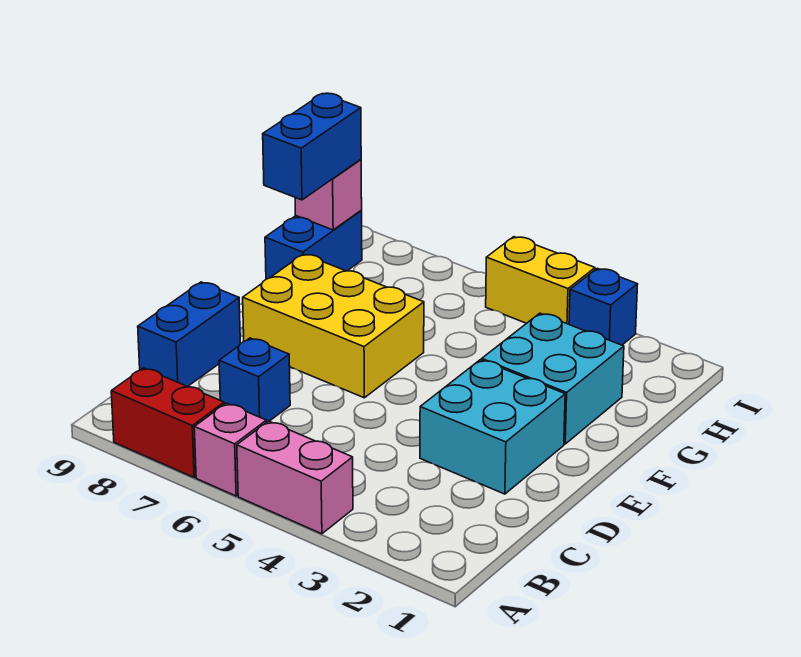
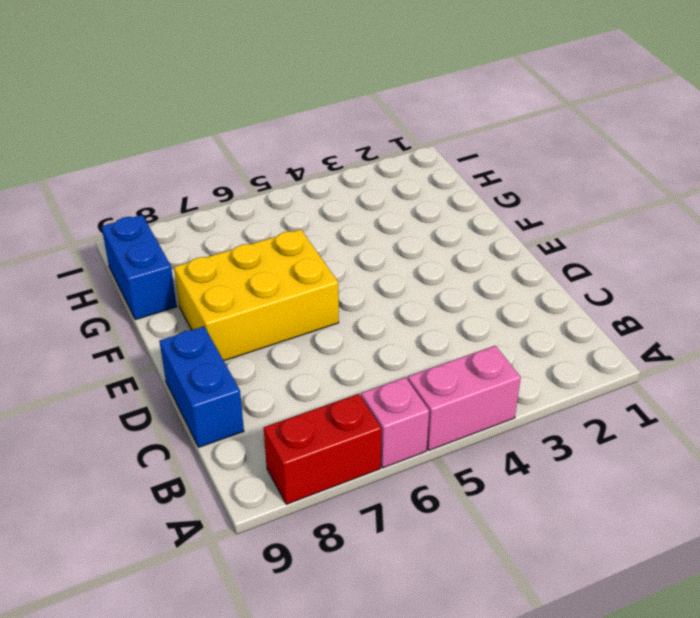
none -> blue brick C7 level 1
none -> cyan brick D2:E3 level 1
none -> cyan brick F2:G3 level 1

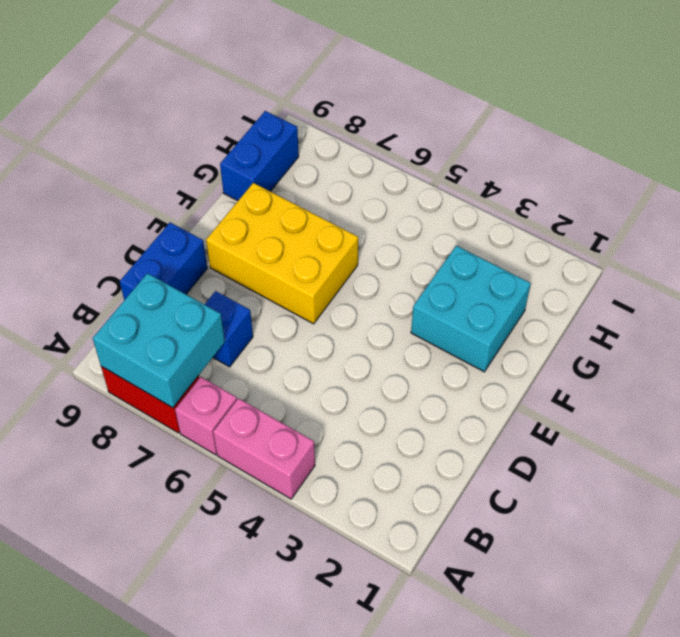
cyan brick A7:B8 level 2 -> cyan brick D2:E3 level 1
none -> blue brick I3 level 1
none -> yellow brick I4:I5 level 1
none -> pink brick H9 level 2

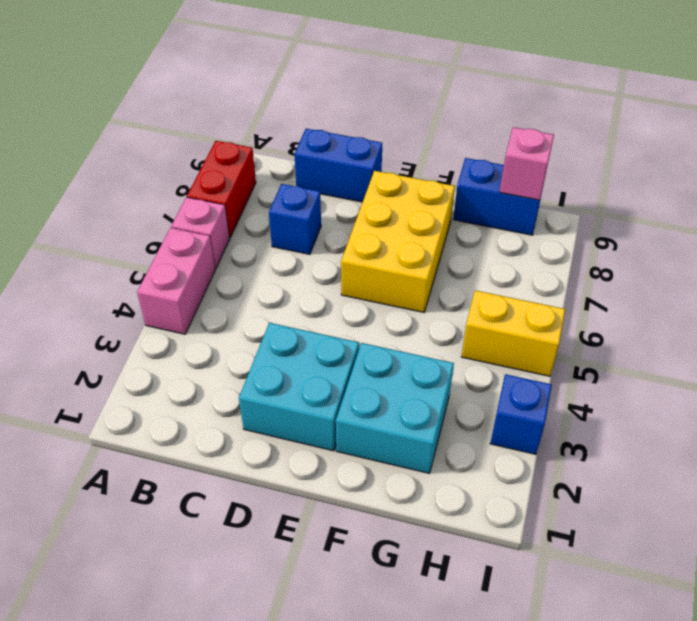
yellow brick H5:I5 level 1 -> yellow brick I4:I5 level 1
none -> blue brick G9:H9 level 3

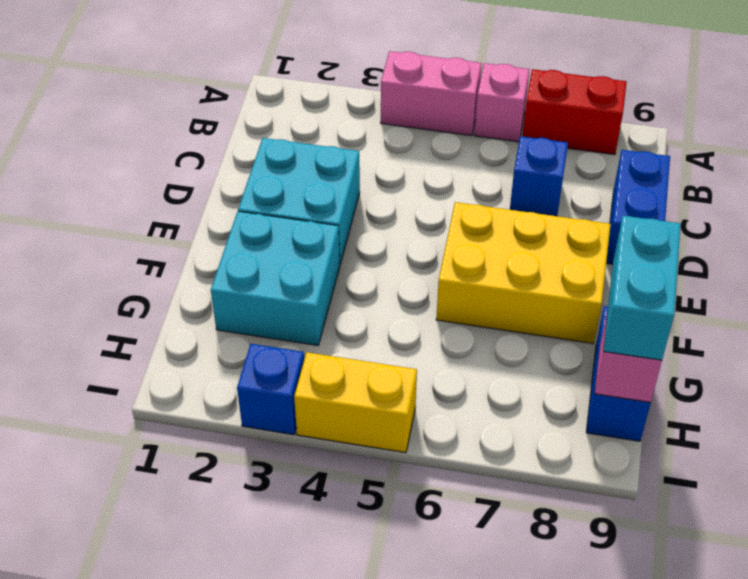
cyan brick G9:H9 level 3 -> blue brick G9:H9 level 3

